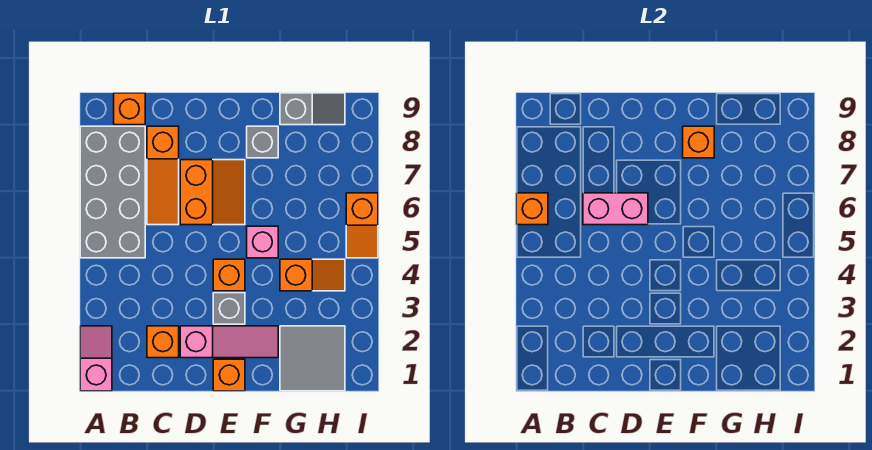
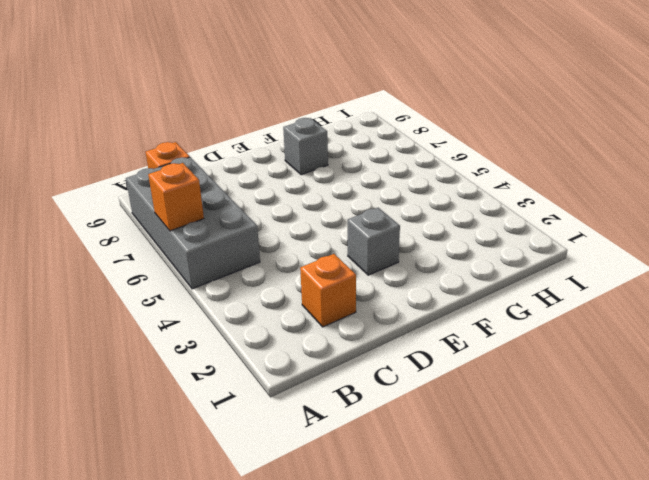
none -> pink slope A1:A2 level 1 top 1
none -> orange slope C6:C8 level 1 top 8
none -> pink slope D2:F2 level 1 top D

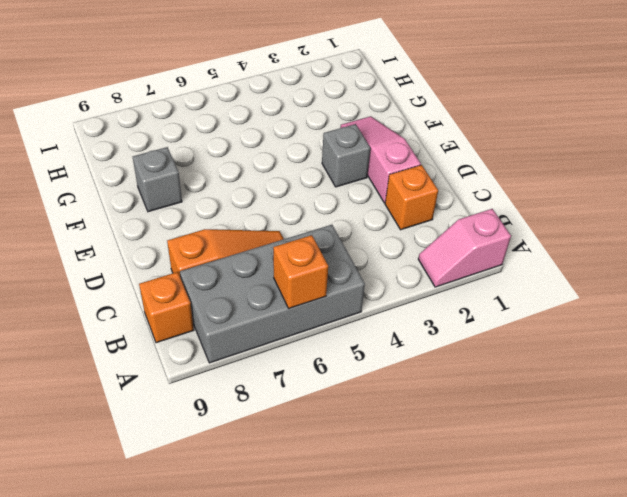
none -> orange slope D6:E7 level 1 top D
none -> orange brick E1 level 1
none -> orange brick E4 level 1

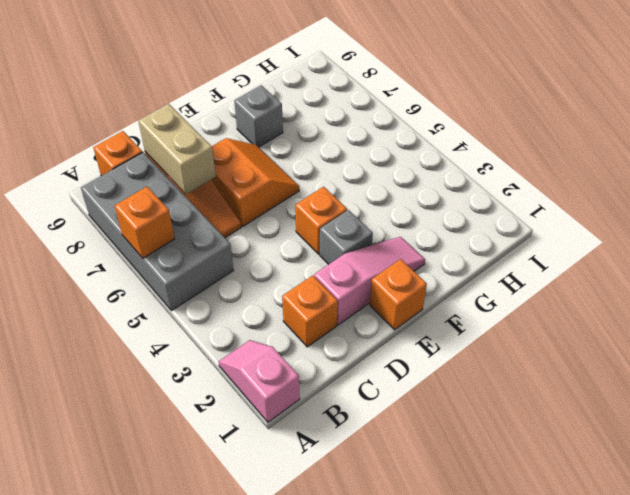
tan brick C7:C8 level 2 -> none
none -> pink brick F5 level 1
none -> grey tile G1:H2 level 1
none -> orange slope G4:H4 level 1 top G

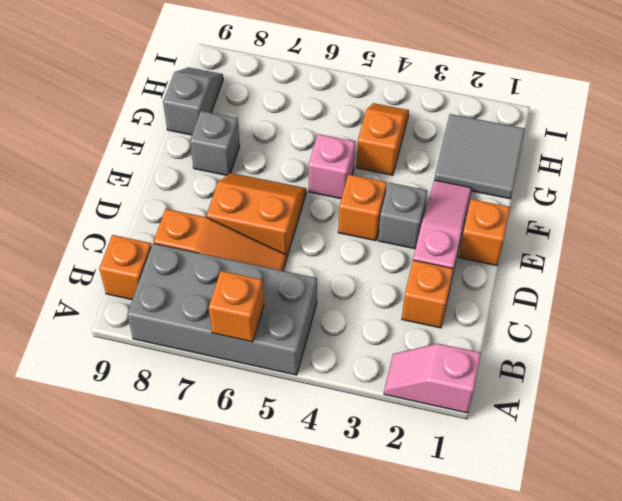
none -> orange slope I5:I6 level 1 top 6
none -> pink brick C6:D6 level 2
none -> orange brick F8 level 2

